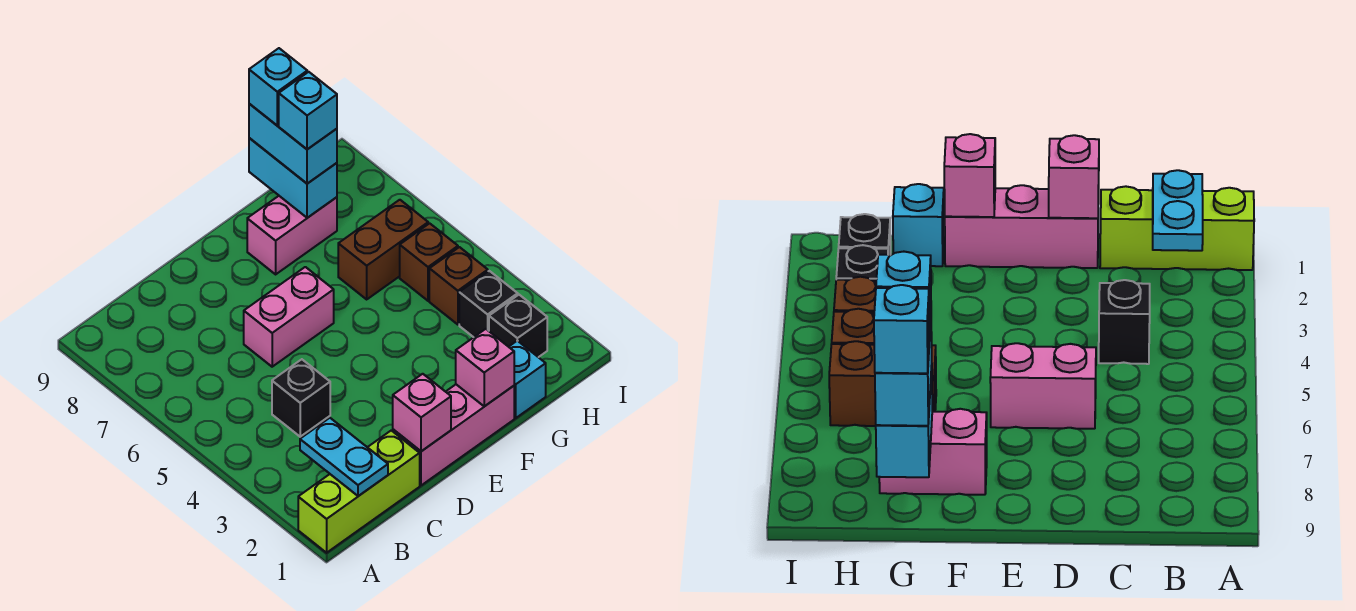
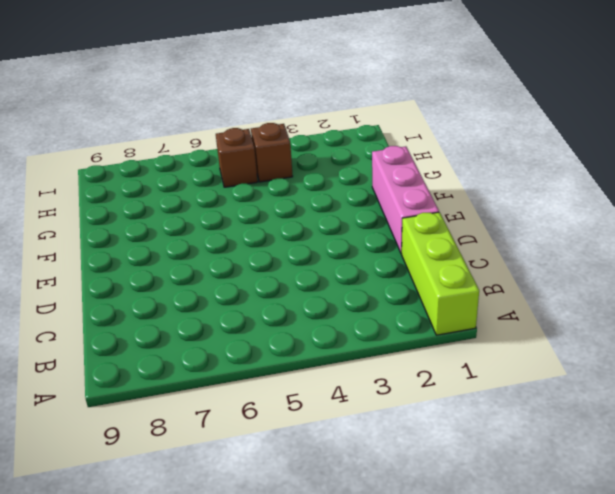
none -> black brick C4 level 1
none -> pink brick D6:E6 level 1
none -> pink brick F8:G8 level 1

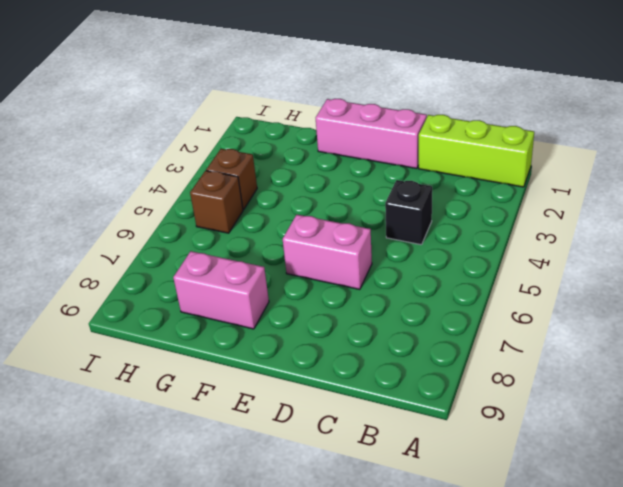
none -> cyan brick G1 level 1
none -> brown brick G6:H6 level 1
none -> black brick H2 level 1

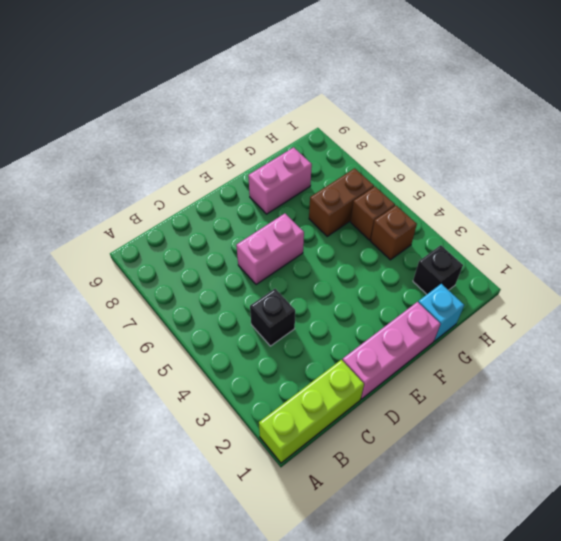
none -> black brick H3 level 1
none -> cyan plate B1:B2 level 2
none -> pink brick D1 level 2

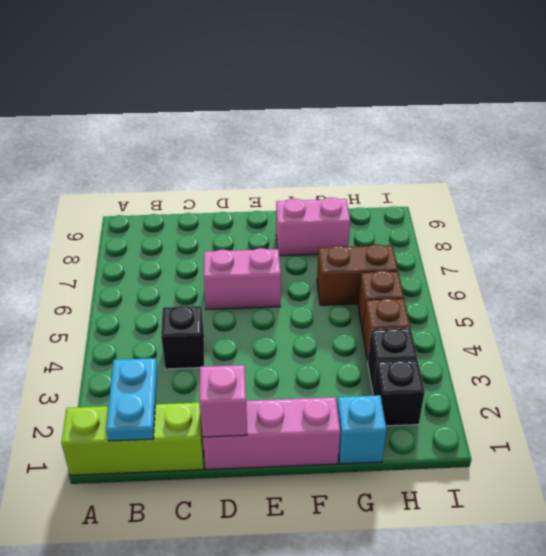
none -> pink brick F1 level 2
none -> cyan brick G8:G9 level 2
none -> cyan brick G8:G9 level 3

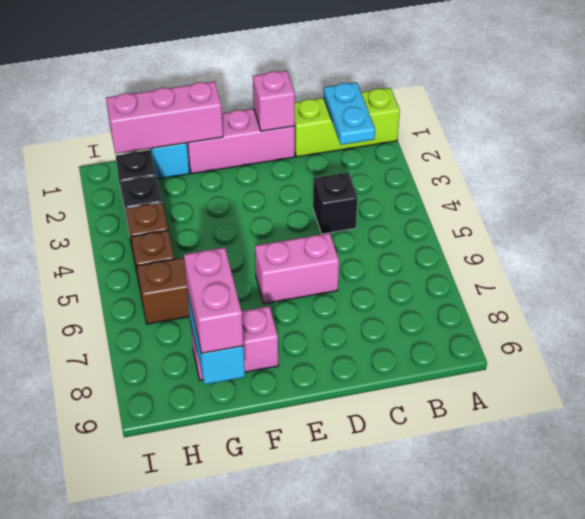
pink brick F1:H1 level 2 -> pink brick F1 level 2
pink brick G8:G9 level 3 -> cyan brick G8:G9 level 3
none -> cyan brick G8 level 4
none -> cyan brick G9 level 4

